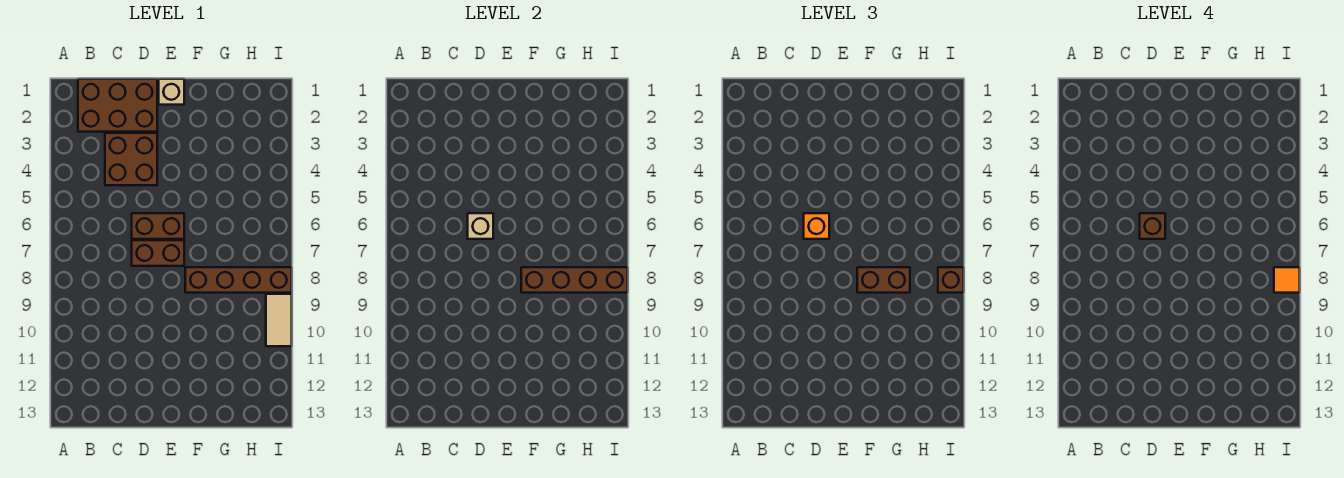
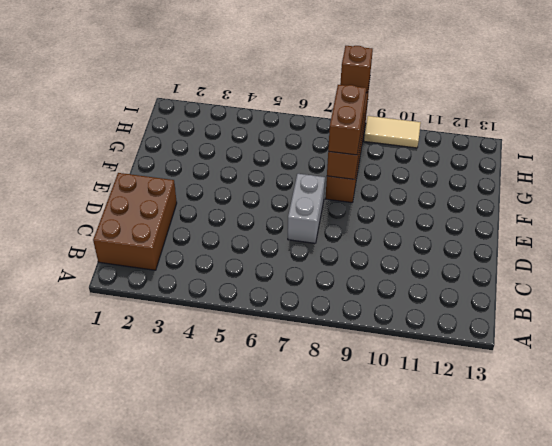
grey brick D7:E7 level 1 -> brown brick D7:E7 level 1
none -> brown brick C3:D4 level 1
none -> brown brick D6:E6 level 1
none -> tan brick E1 level 1

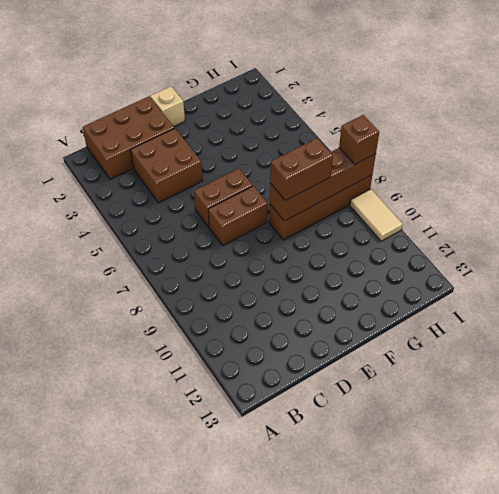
none -> tan brick D6 level 2
none -> orange brick D6 level 3
none -> brown brick D6 level 4

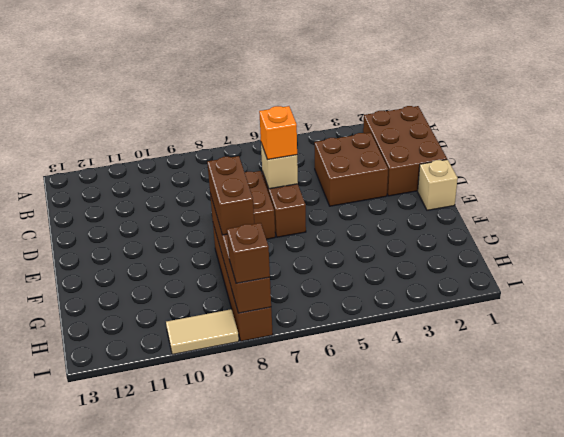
none -> brown brick D6 level 4
none -> orange tile I8 level 4

